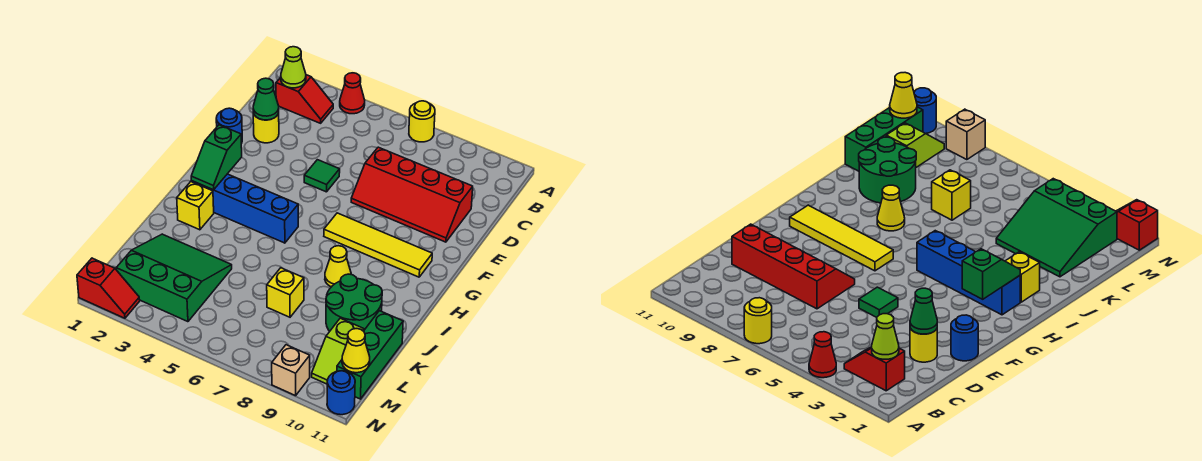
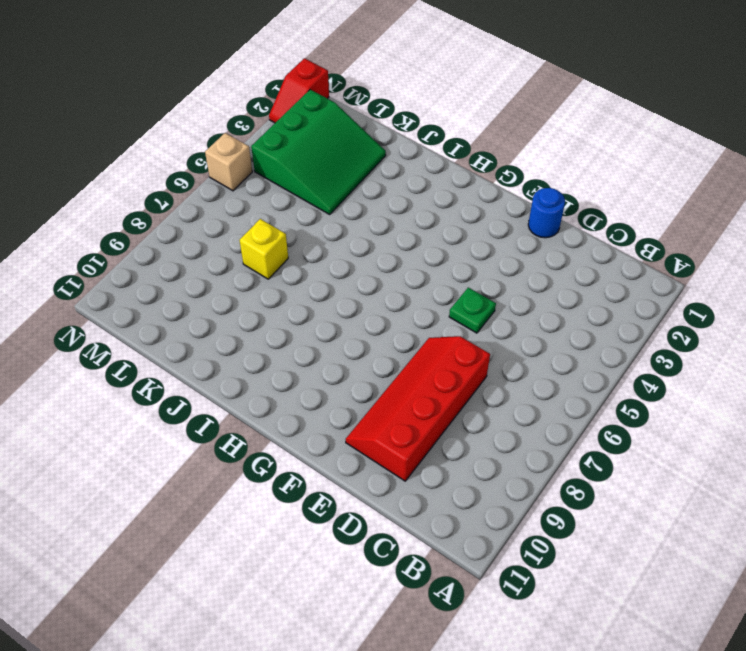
green plate E5 level 1 -> green tile E5 level 1
tan brick N5 level 1 -> tan brick N9 level 1
none -> red cone A4 level 1
none -> yellow round brick A7 level 1
none -> red slope B2:B3 level 1 top 2

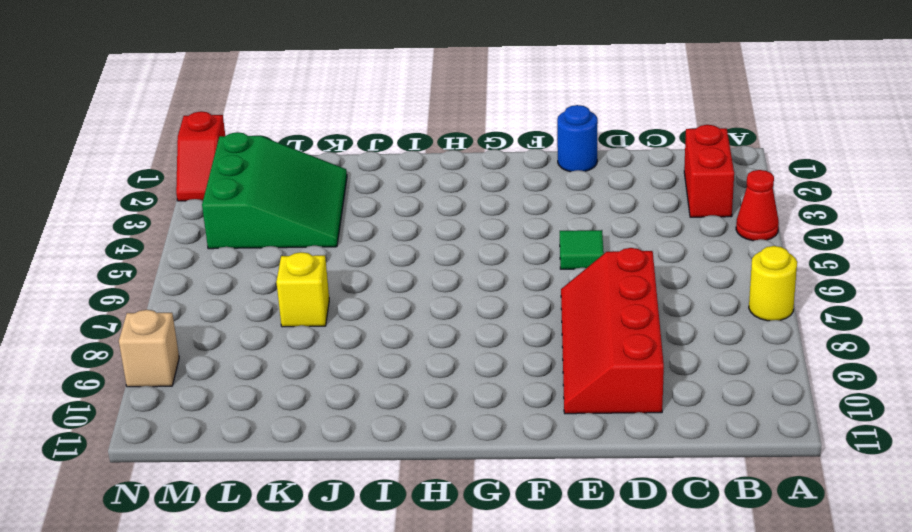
red brick B2:B3 level 1 -> red slope B2:B3 level 1 top 2
none -> yellow round brick D2 level 1
none -> yellow tile G7:G10 level 1
none -> blue brick H2:H5 level 1

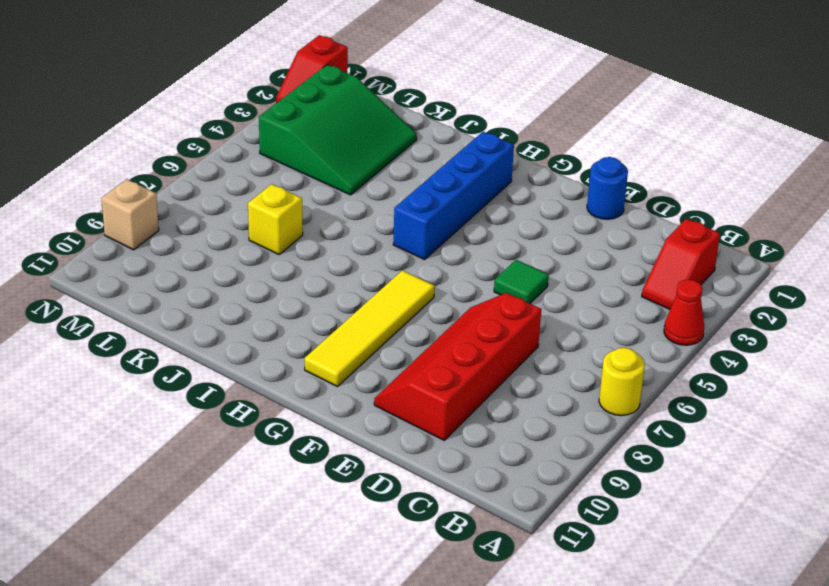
none -> yellow round brick D2 level 1
none -> yellow brick I2 level 1
none -> yellow cone I8 level 1

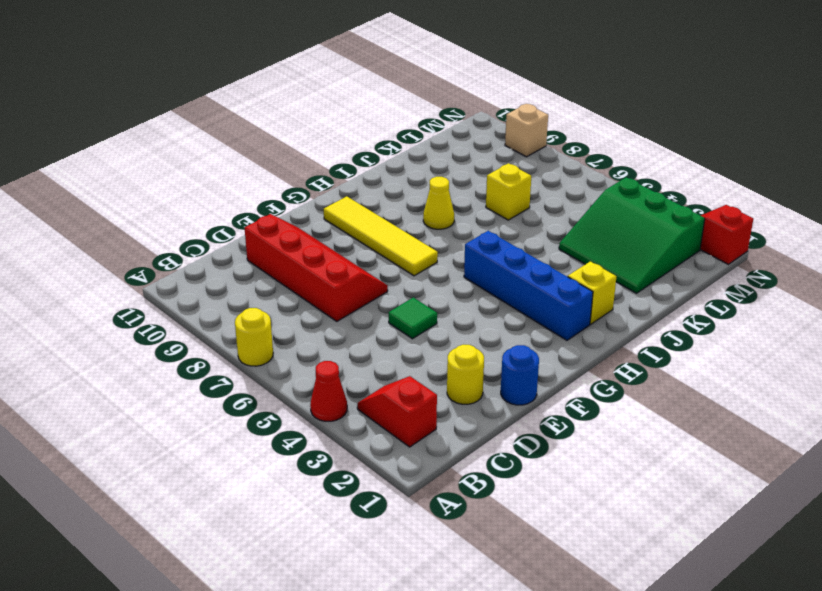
none -> green round brick J9:K10 level 1
none -> green brick K11:M11 level 1
none -> lime slope L10:M10 level 1 top L

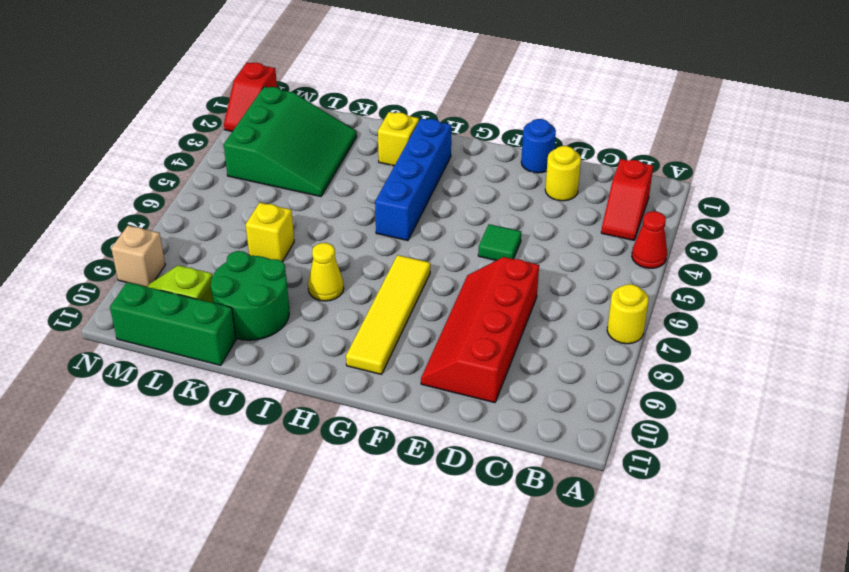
none -> blue round brick N11 level 1
none -> lime cone B2 level 2
none -> green cone D2 level 2

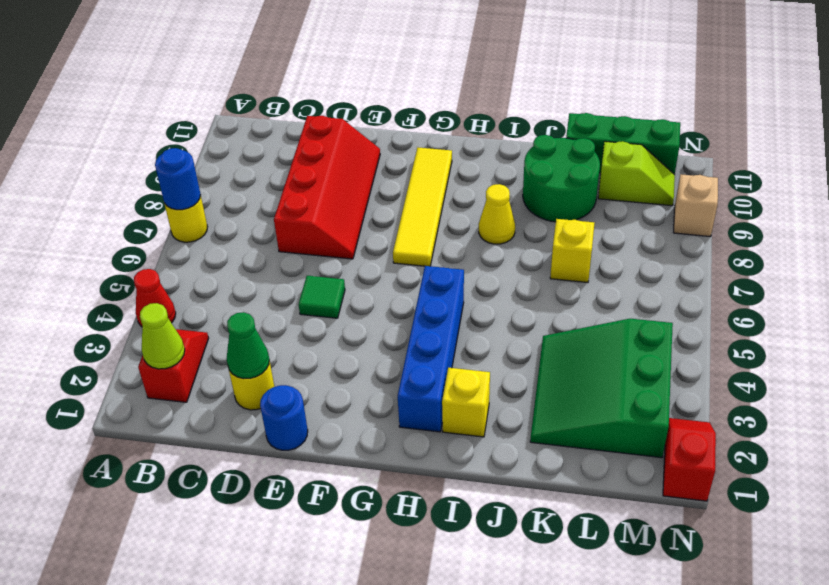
blue round brick A7 level 2 -> blue round brick N11 level 1
none -> green slope G2:H2 level 2 top G
none -> yellow cone M11 level 2

